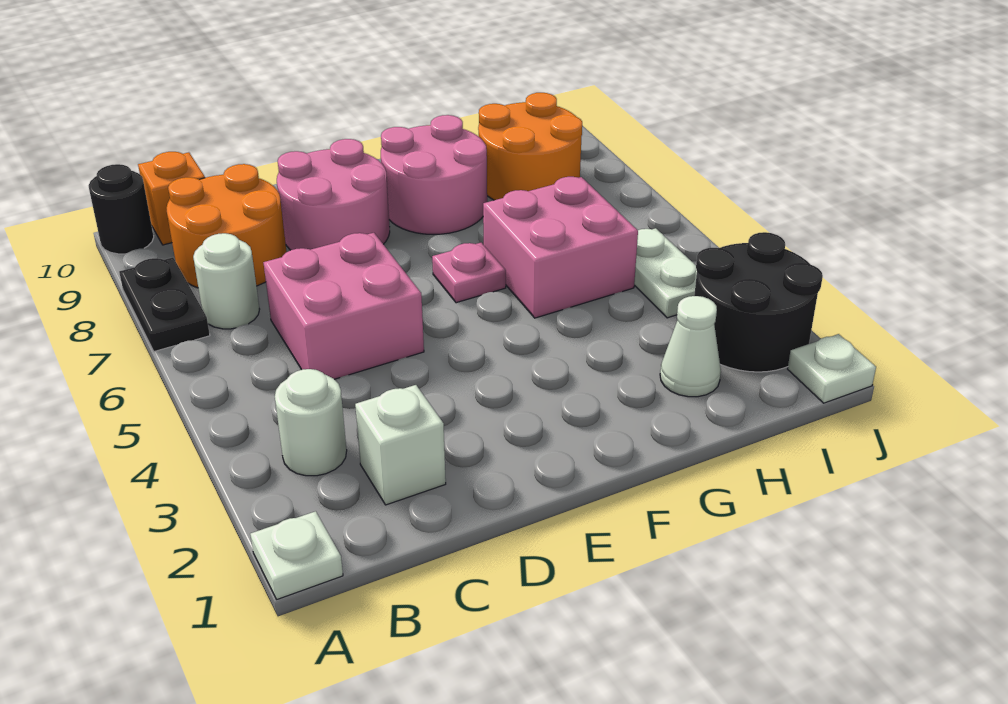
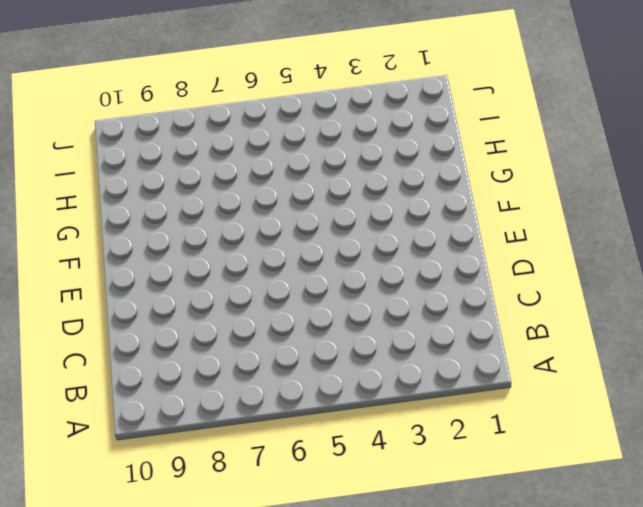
none -> white plate A1 level 1
none -> black plate A7:A8 level 1
none -> black round brick A10 level 1

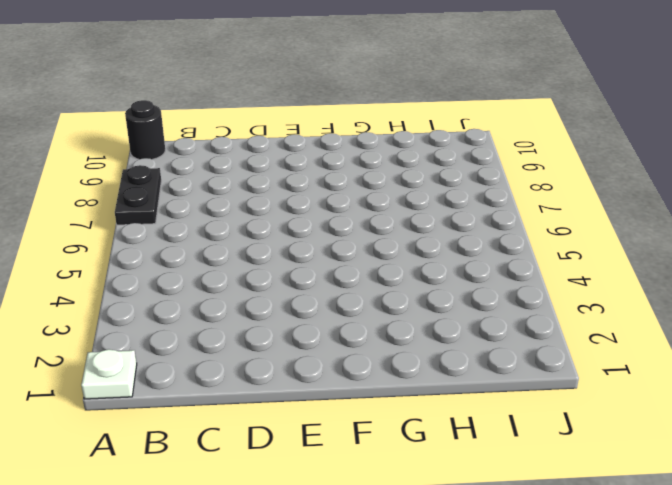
none -> white round brick B3 level 1
none -> white round brick B7 level 1
none -> orange round brick B8:C9 level 1

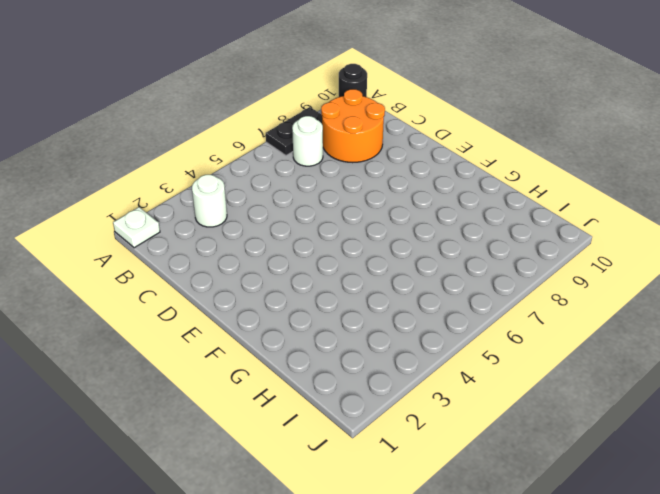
none -> orange brick B10 level 1
none -> white brick C2 level 1
none -> pink brick C5:D6 level 1

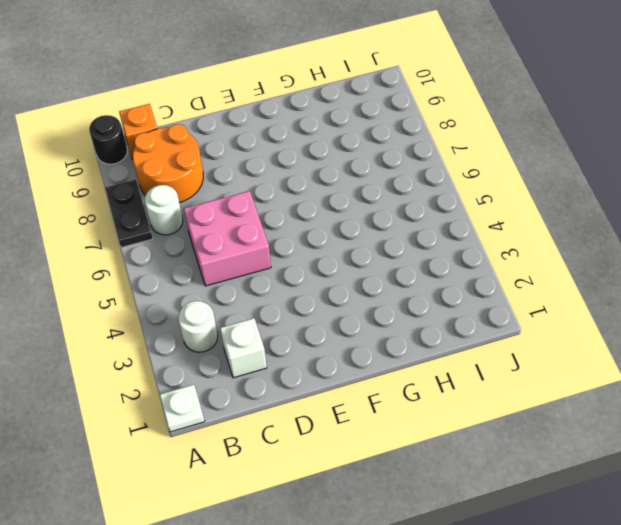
none -> pink round brick D8:E9 level 1
none -> pink plate F6 level 1
none -> pink round brick F8:G9 level 1

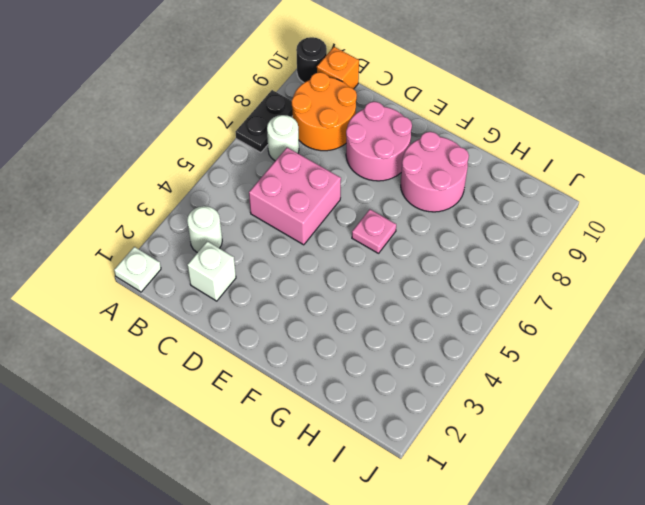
none -> pink brick G5:H6 level 1
none -> white cone H2 level 1
none -> orange round brick H8:I9 level 1

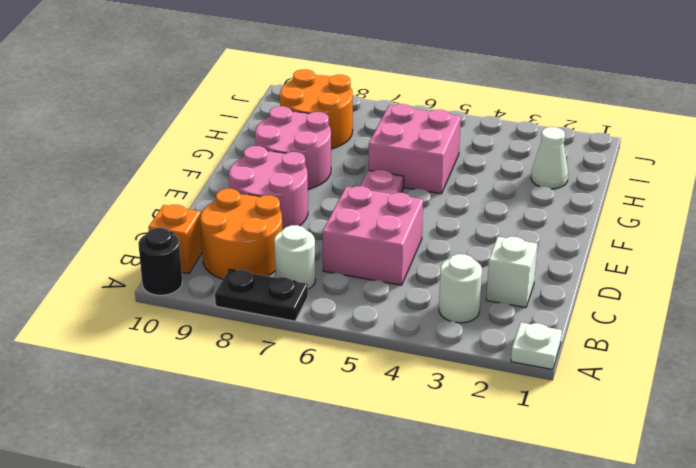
none -> black round brick I2:J3 level 1
none -> white plate I4:I5 level 1
none -> white plate J1 level 1

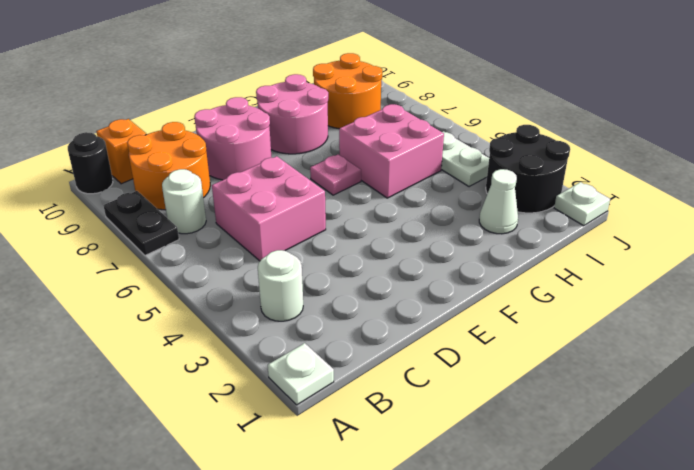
none -> white brick C2 level 1

